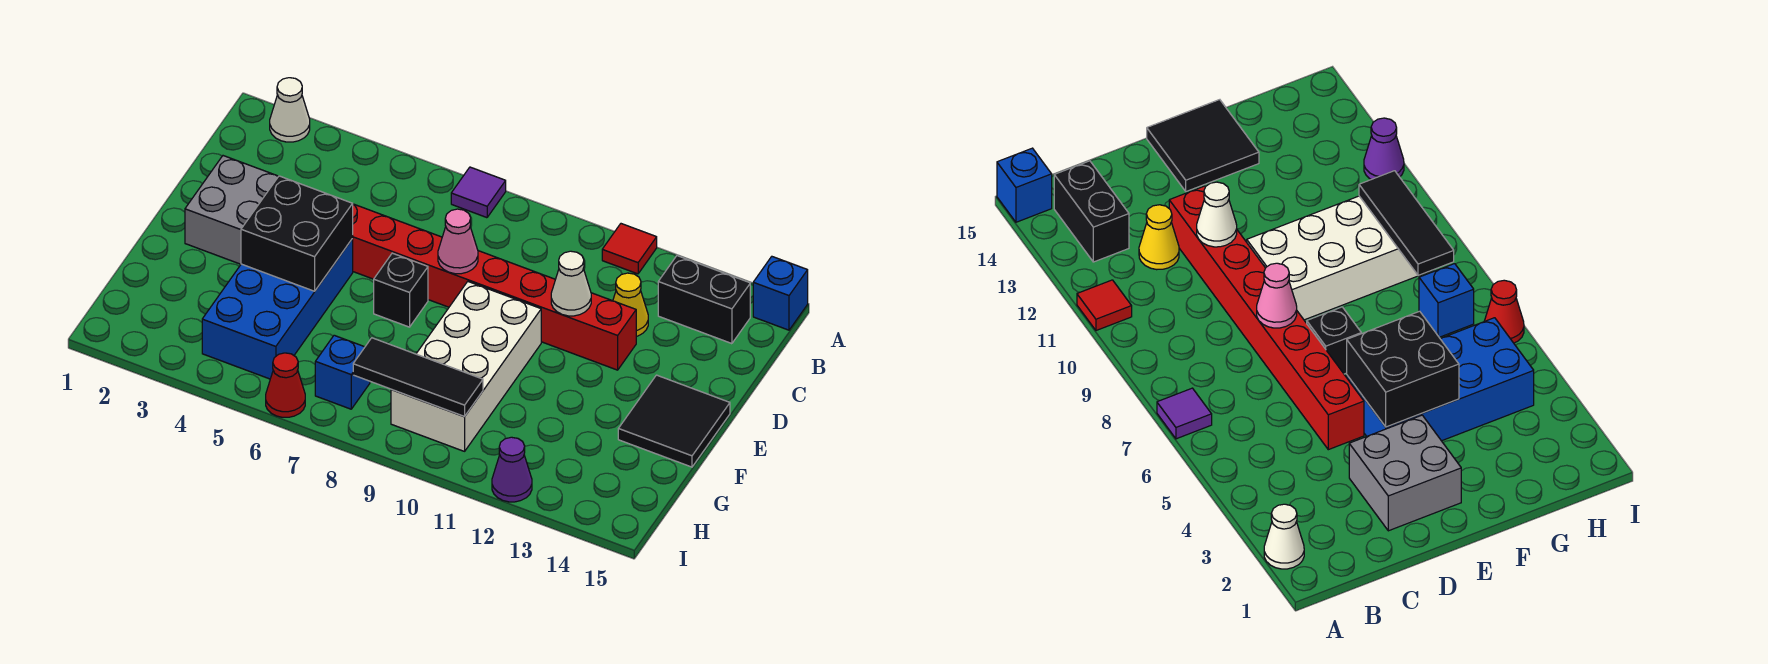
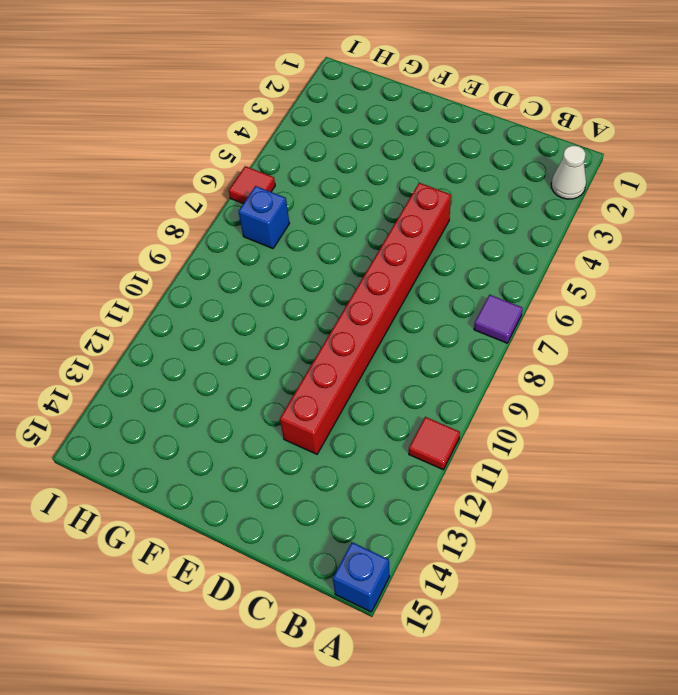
red tile I6 level 1 -> red cone I6 level 1
none -> black brick B13:B14 level 1
none -> yellow cone C12 level 1
none -> grey brick D2:E3 level 1

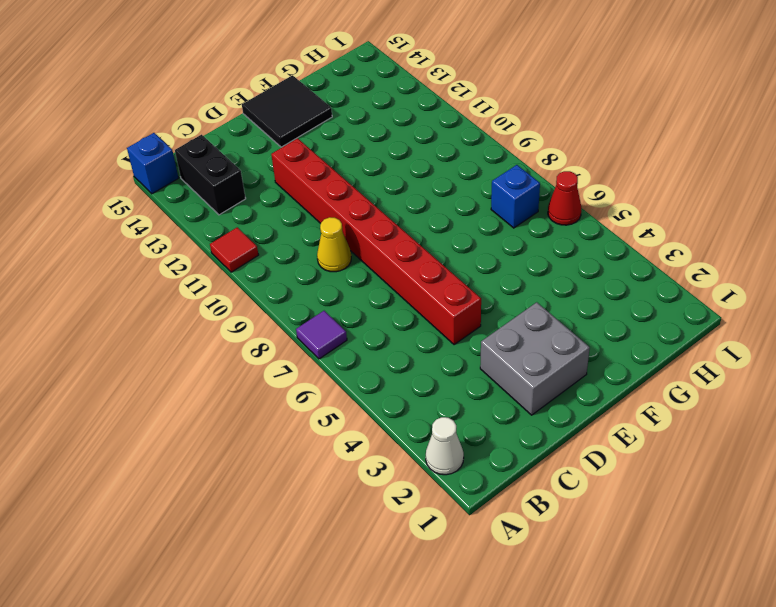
yellow cone C9 level 1 -> yellow cone C12 level 1
none -> blue brick E4:H5 level 1
none -> black brick E7 level 1
none -> white brick E9:H10 level 1

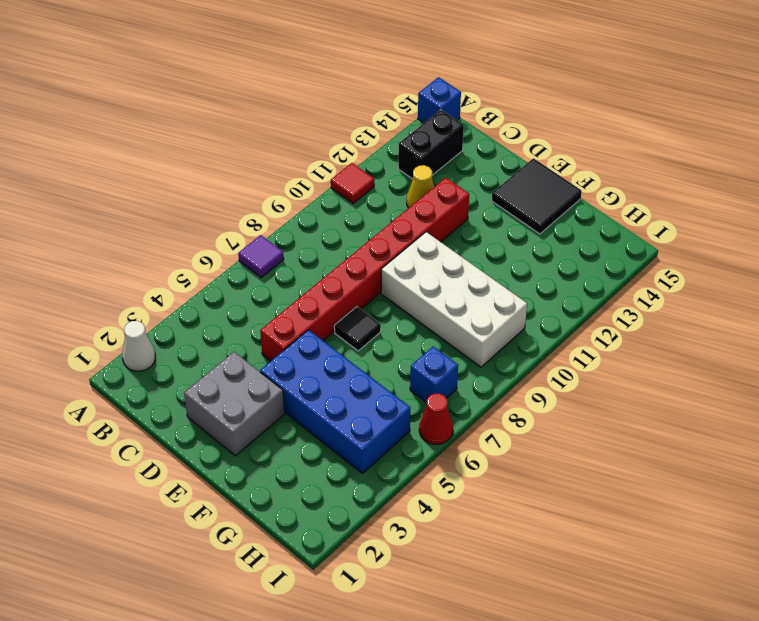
black tile E7 level 1 -> black brick E7 level 1
none -> purple cone I12 level 1
none -> pink cone D8 level 2
none -> white cone D11 level 2

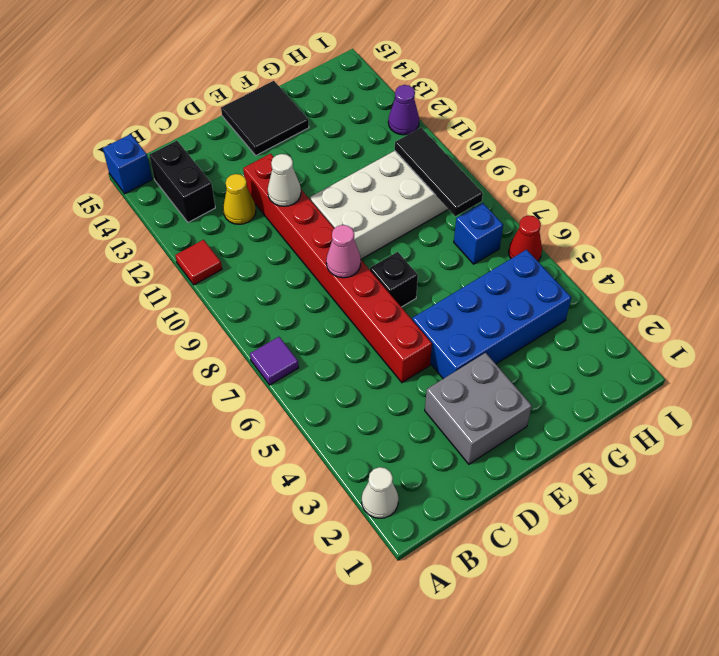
none -> black brick E4:F5 level 2

